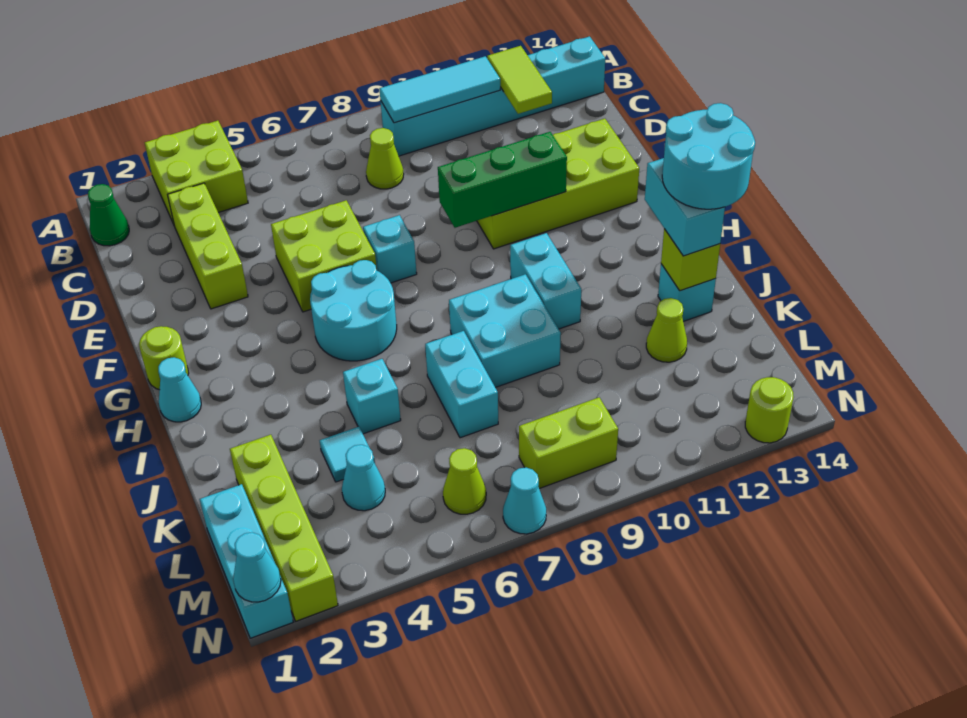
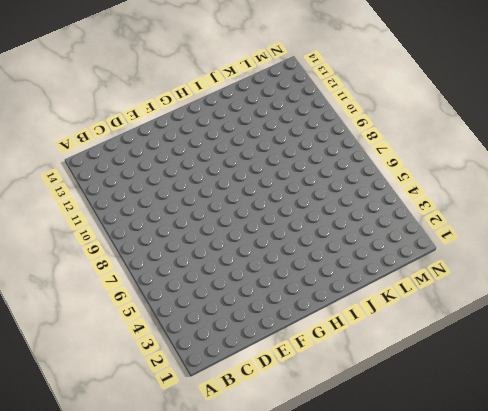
none -> lime brick A3:B4 level 1
none -> green cone B1 level 1
none -> cyan brick B9:B14 level 1
none -> lime brick C3:E3 level 1

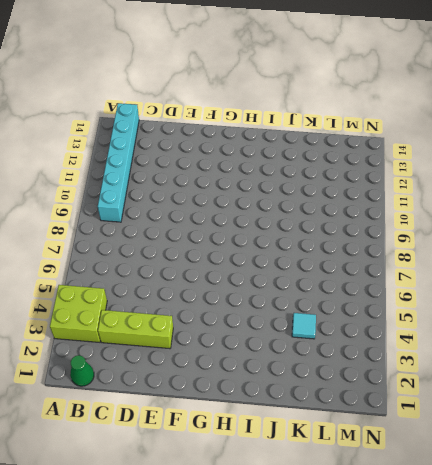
none -> lime cone C8 level 1
none -> lime brick E5:F6 level 1
none -> lime brick E10:F13 level 1
none -> cyan brick F7 level 1

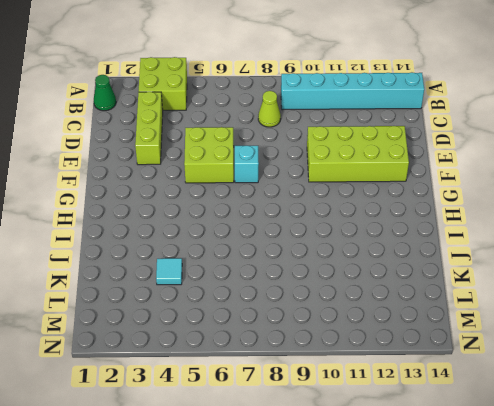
none -> lime round brick G1 level 1
none -> cyan round brick G5:H6 level 1
none -> cyan cone H1 level 1
none -> cyan brick H10:I10 level 1

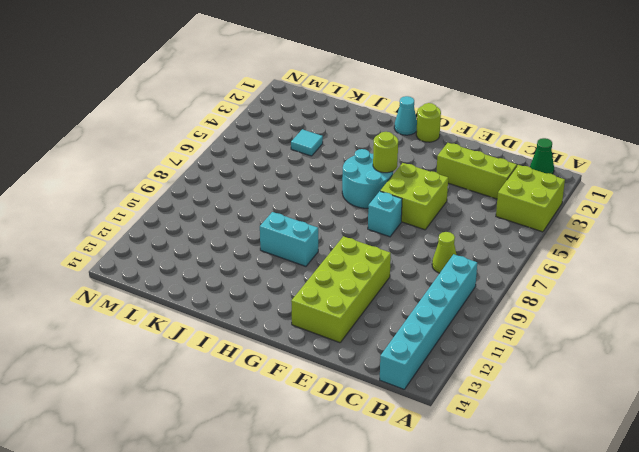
lime round brick G5 level 2 -> lime round brick N13 level 1
none -> cyan brick I8:J9 level 1
none -> cyan brick J5 level 1
none -> cyan brick J7:K7 level 1
none -> cyan brick J13 level 1

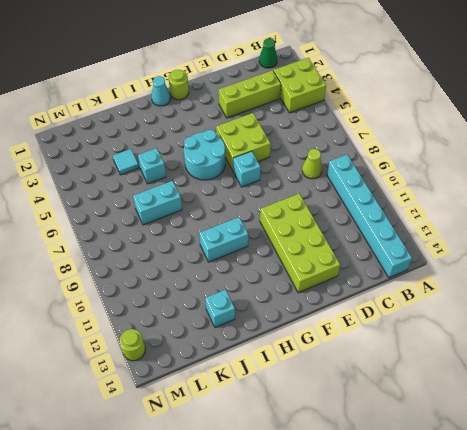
none -> cyan brick I8:J9 level 1
none -> lime brick K2:N2 level 1
none -> lime cone K12 level 1
none -> cyan brick L1:N1 level 1

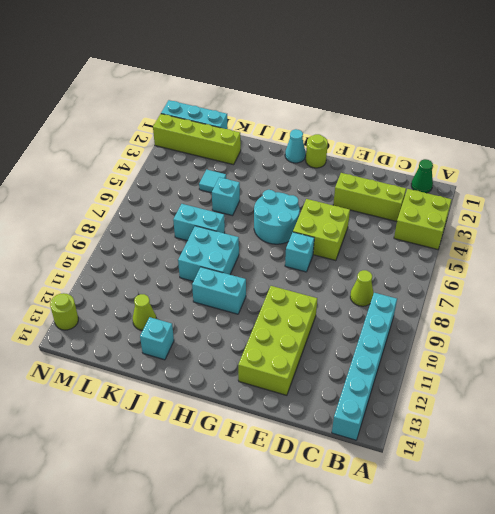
none -> cyan cone L4 level 1
none -> lime cone M6 level 1
none -> lime brick M8:M9 level 1
none -> cyan cone N7 level 1

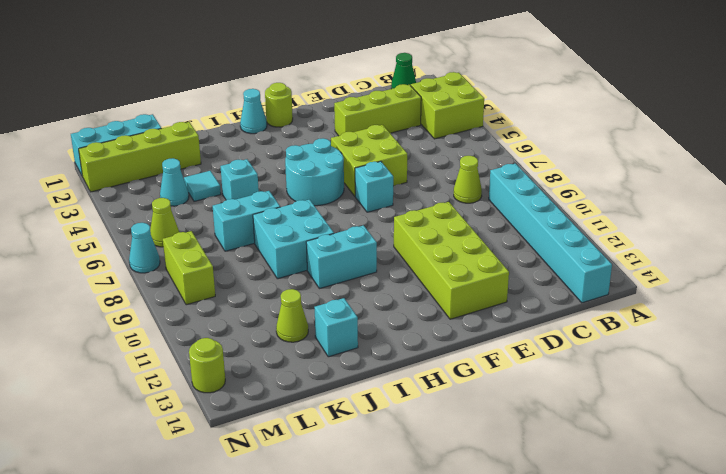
none -> cyan tile B9:B11 level 2
none -> lime tile B12:C12 level 2
none -> green brick F9:F11 level 2
none -> lime brick J13 level 2

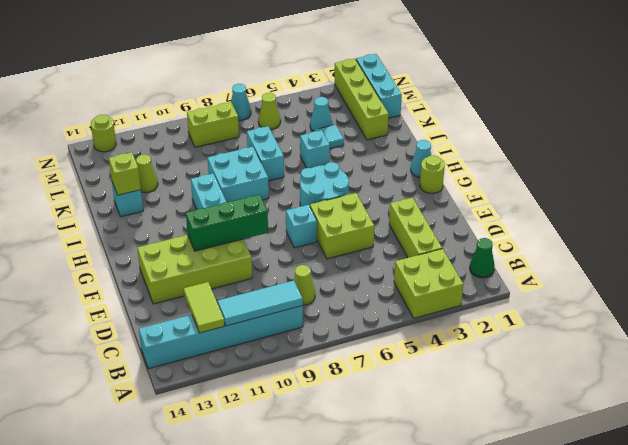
none -> cyan cone N1 level 2
none -> cyan brick I13:J13 level 3
none -> cyan round brick I13:J14 level 4

